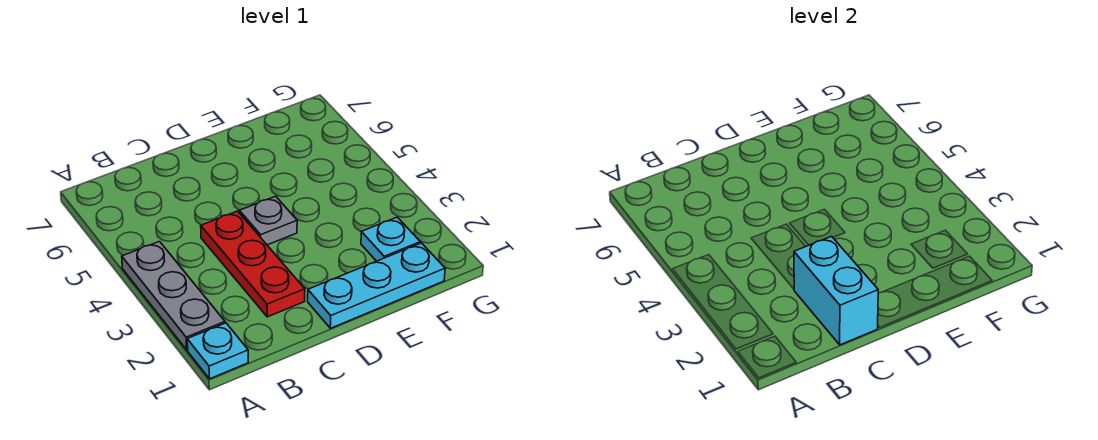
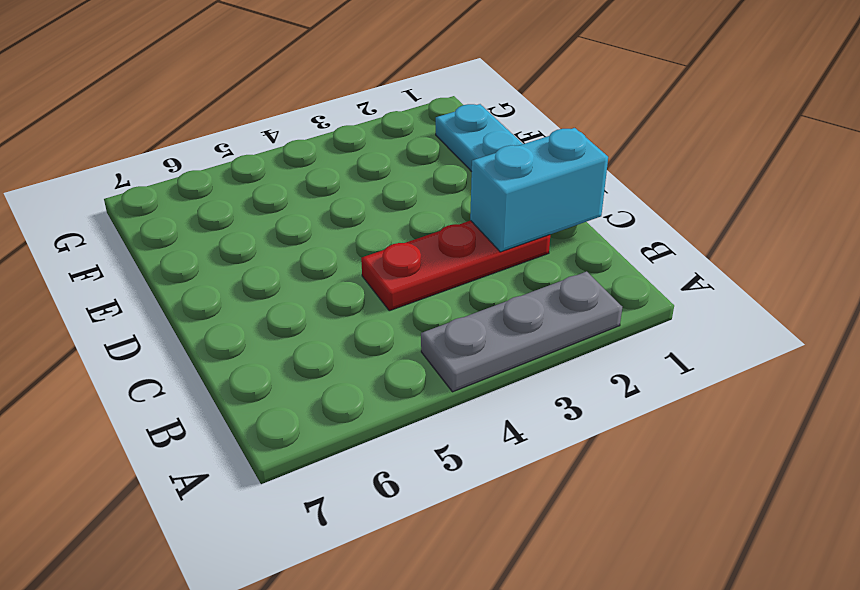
none -> cyan plate A1 level 1
none -> grey plate D4 level 1

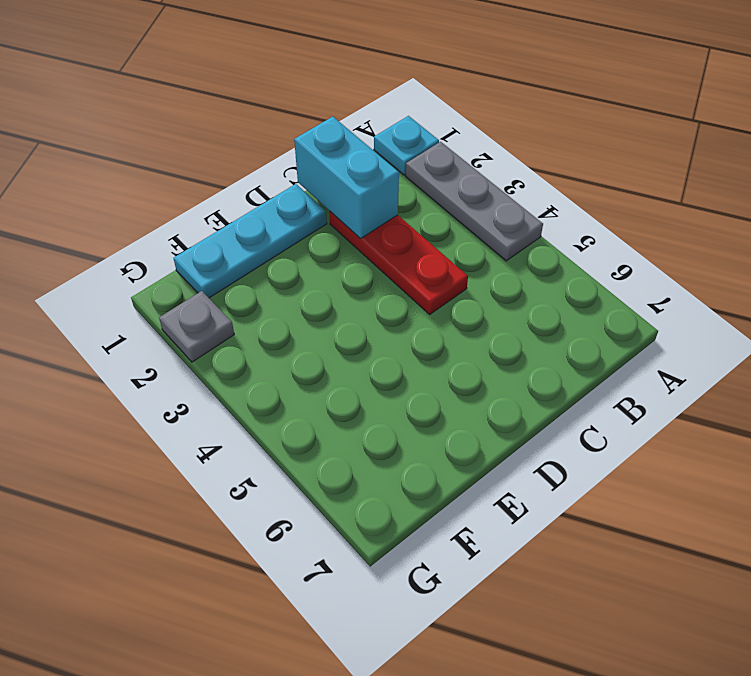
grey plate G2 level 1 -> grey plate D4 level 1
none -> cyan plate F2 level 1

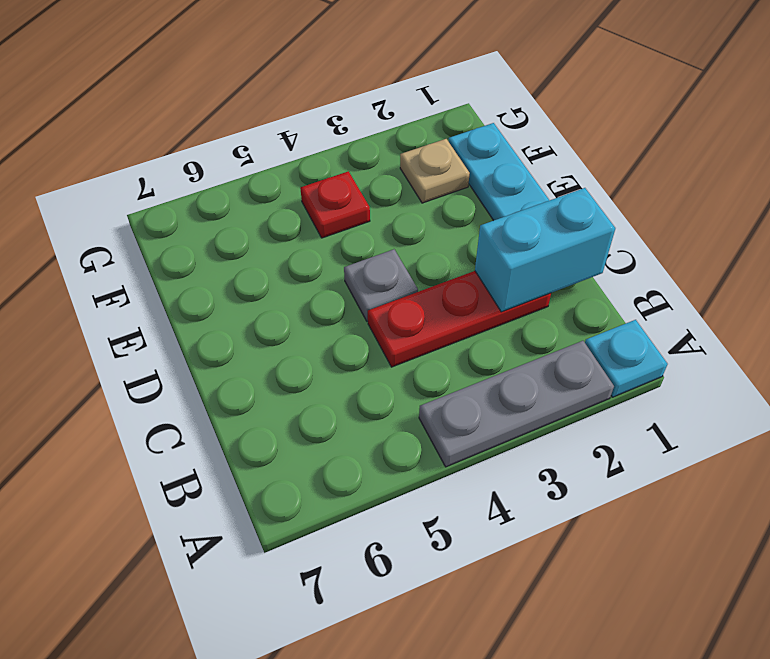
tan plate F2 level 1 -> cyan plate F2 level 1
red plate F4 level 1 -> none

